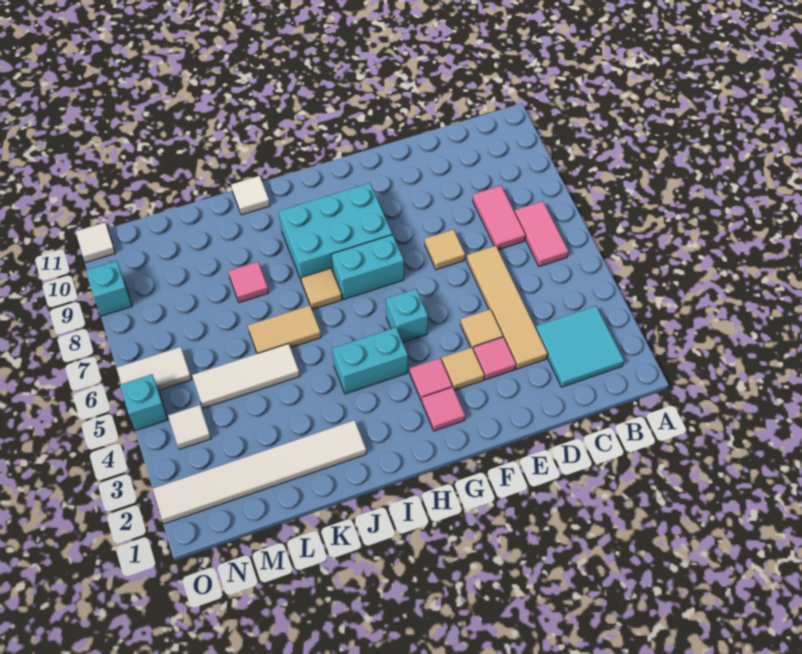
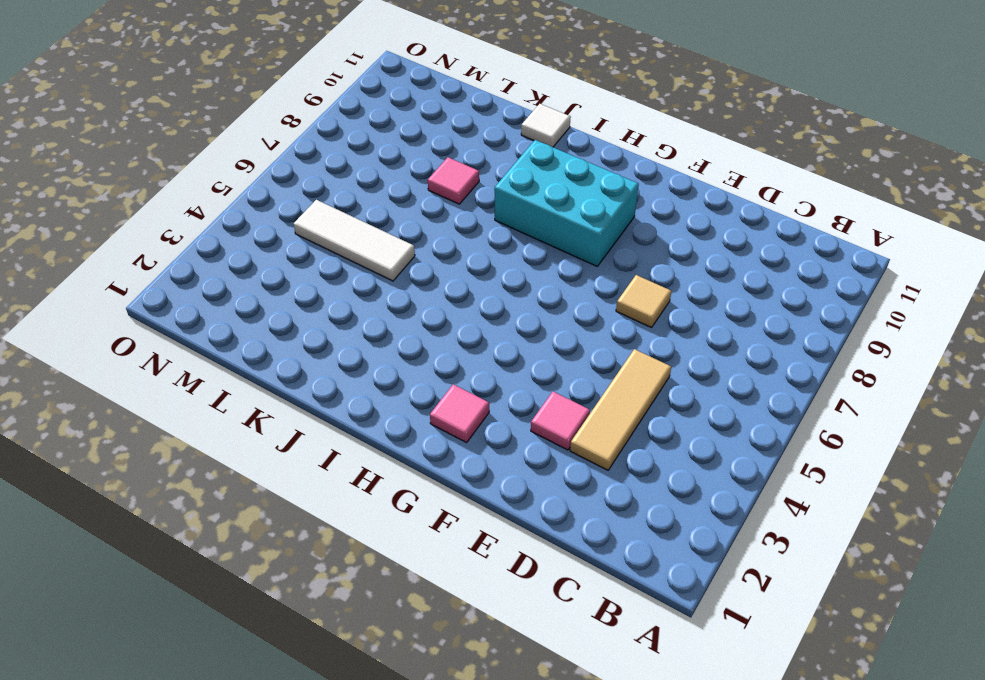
tan tile D3:D5 level 1 -> tan tile D3:D6 level 1
none -> cyan tile B2:C3 level 1
none -> pink tile B6:B7 level 1
none -> pink tile C7:C8 level 1

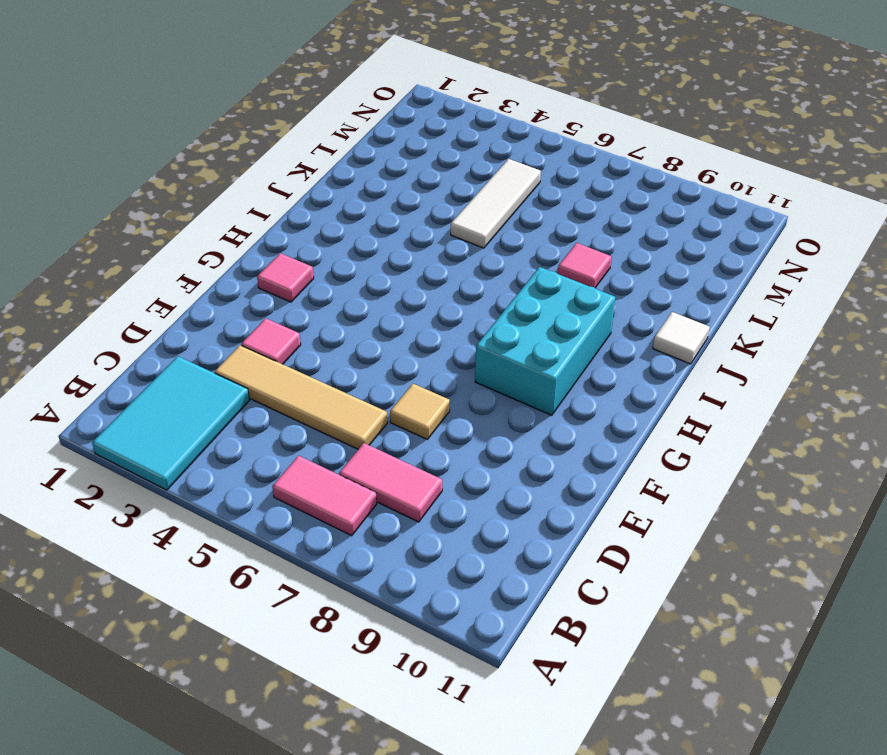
cyan tile A2:C3 level 1 -> cyan tile B2:C3 level 1
none -> tan tile E4 level 1
none -> tan tile F3 level 1
none -> pink tile G3 level 1

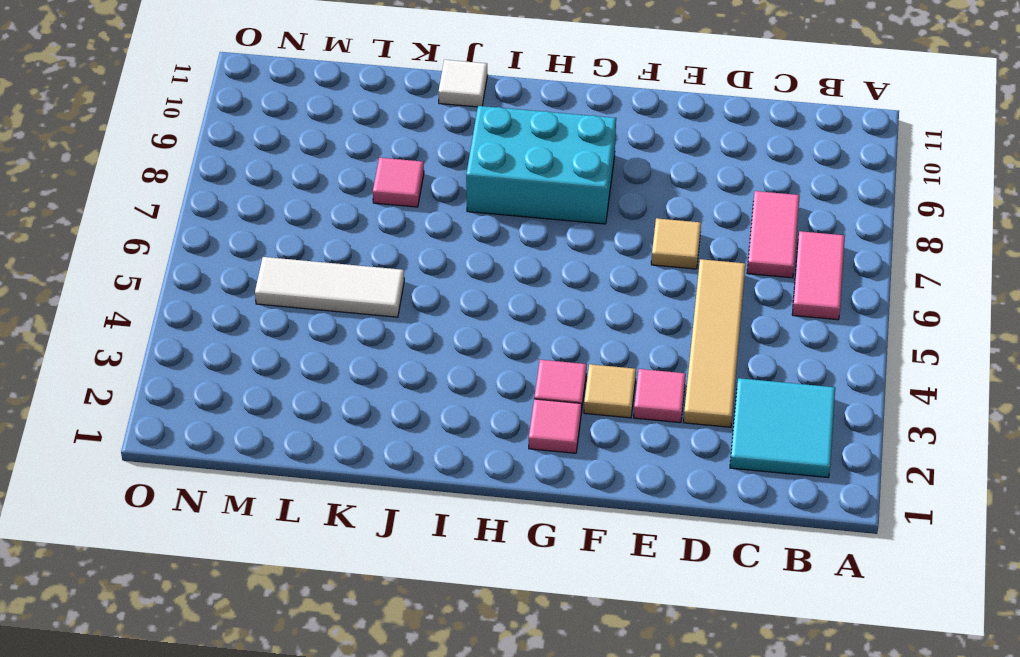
none -> tan tile E4 level 1
none -> cyan brick G5 level 1
none -> cyan brick G7:H7 level 1

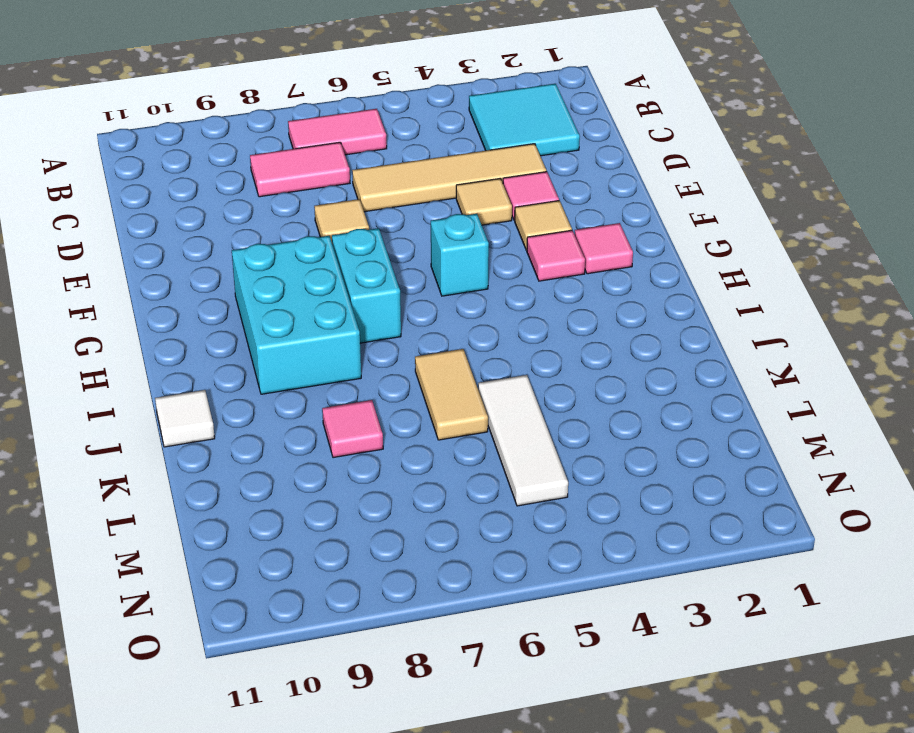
none -> cyan brick H4:I4 level 1
none -> tan tile I7 level 1
none -> white tile J2:O2 level 1

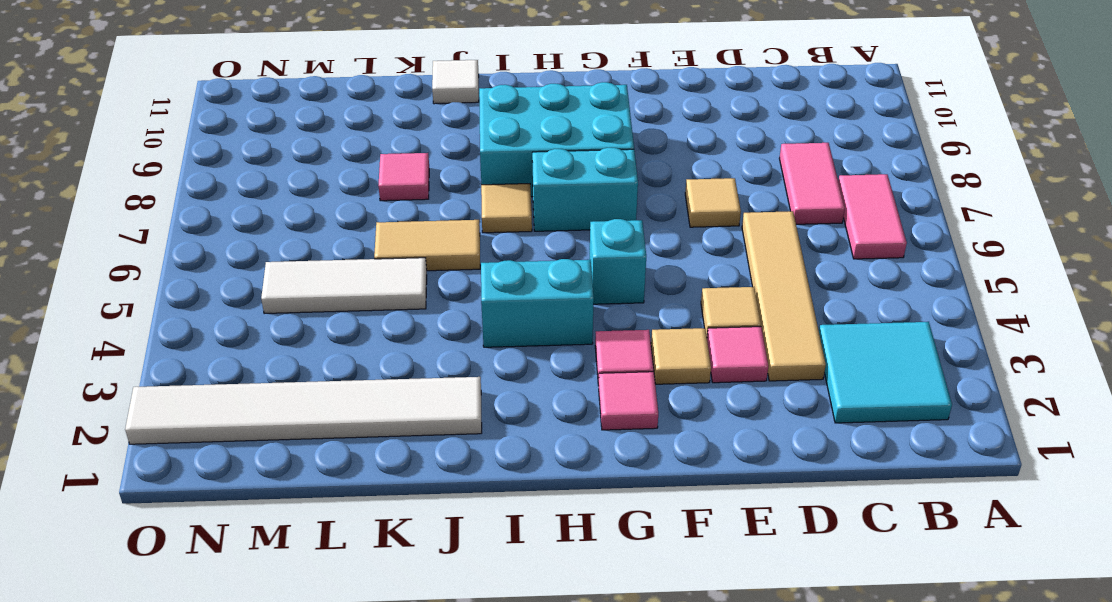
none -> white tile N4 level 1
none -> white tile N6:O6 level 1
none -> cyan brick O5 level 1

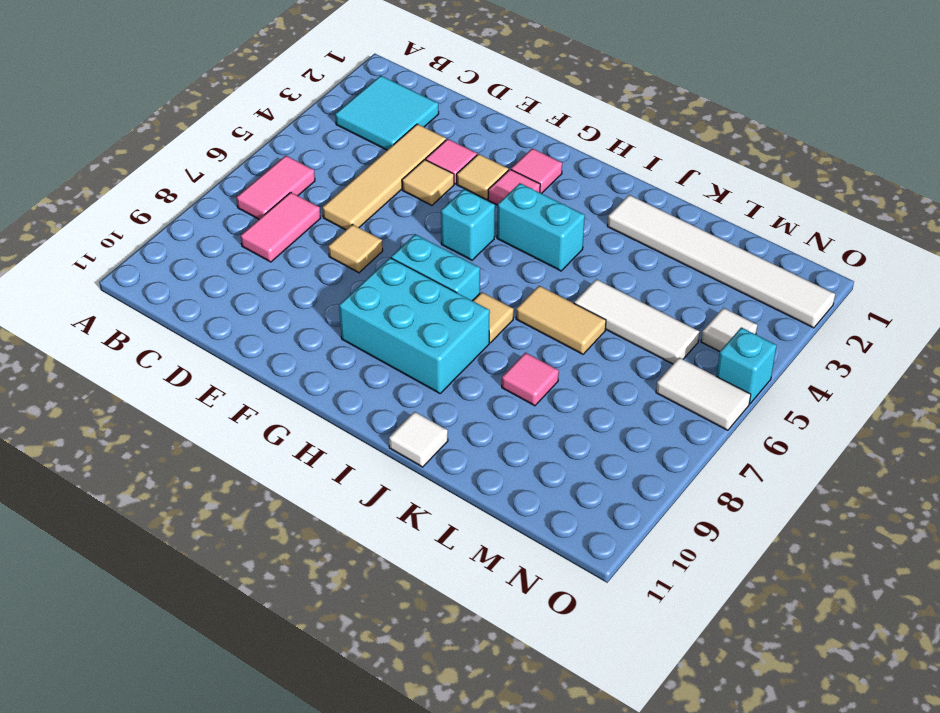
none -> cyan brick O9 level 1
none -> white tile O11 level 1

